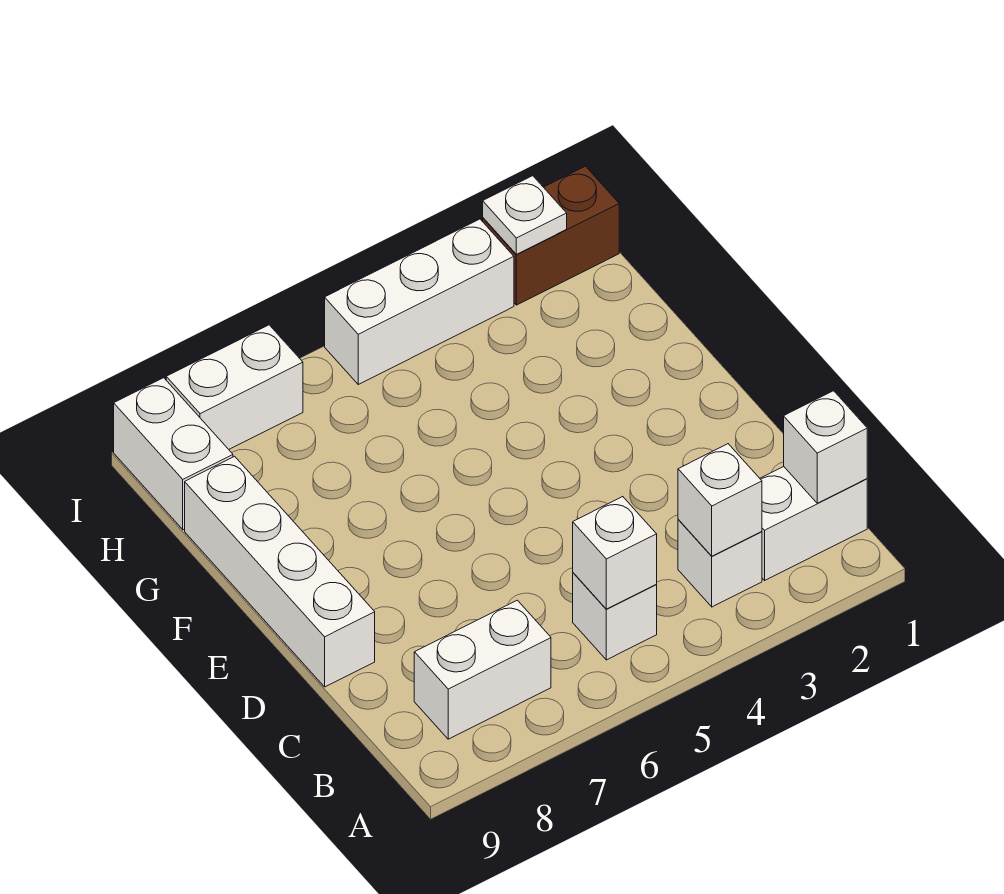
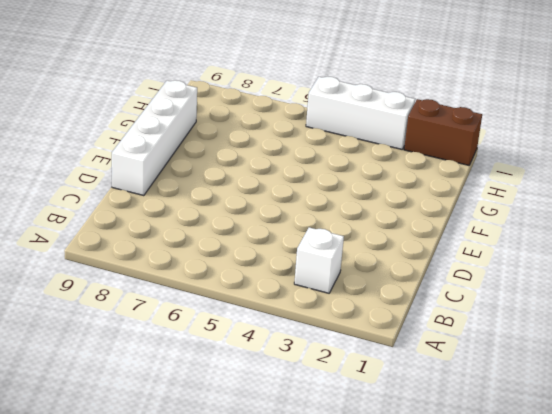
none -> white brick B1:B2 level 1
none -> white brick B5 level 1
none -> white brick B7:B8 level 1

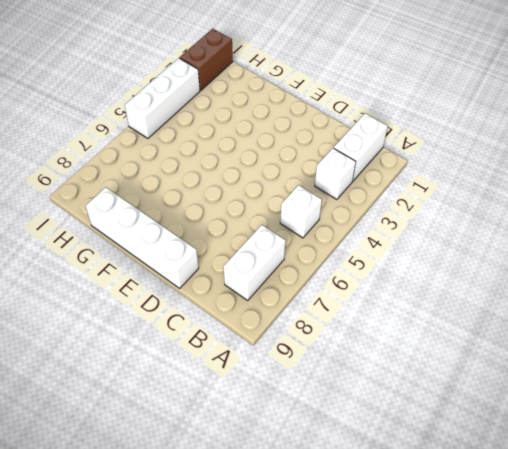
none -> white brick H9:I9 level 1
none -> white brick I7:I8 level 1
none -> white brick B1 level 2

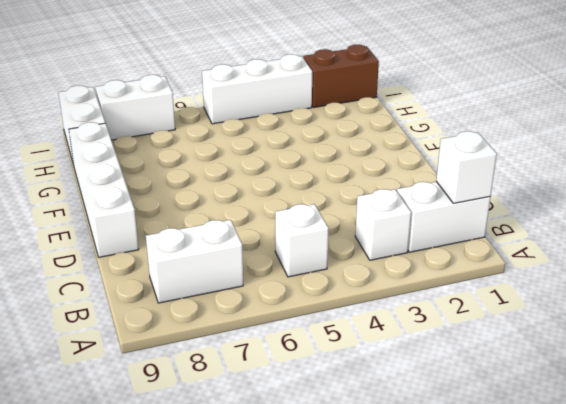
none -> white brick B3 level 2
none -> white brick B5 level 2
none -> white plate I2 level 2

